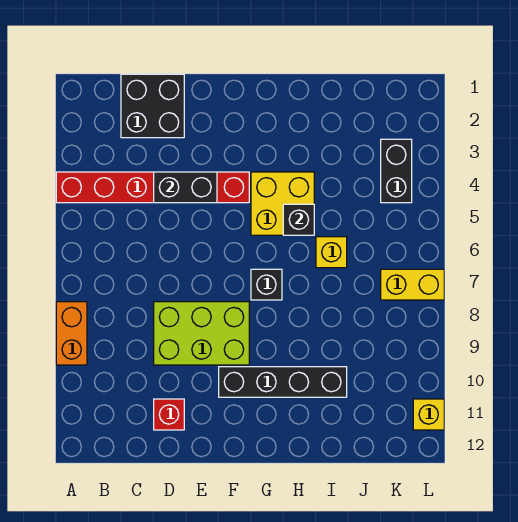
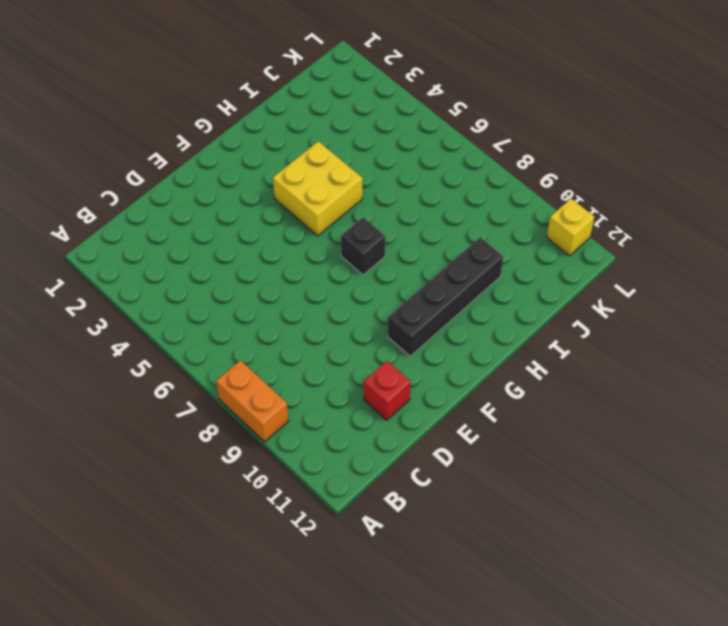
none -> red brick A4:F4 level 1
none -> black brick C1:D2 level 1
none -> lime brick D8:F9 level 1

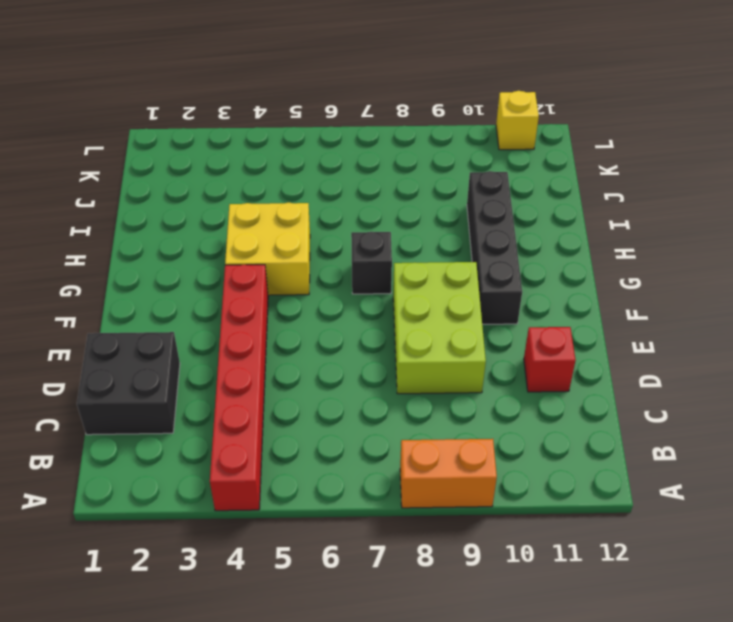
none -> yellow brick I6 level 1
none -> black brick K3:K4 level 1
none -> yellow brick K7:L7 level 1

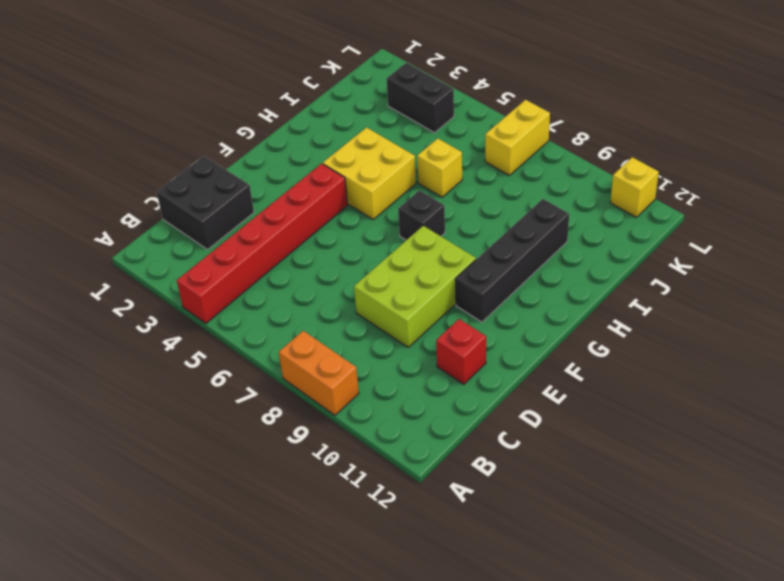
none -> black brick D4:E4 level 2
none -> black brick H5 level 2

